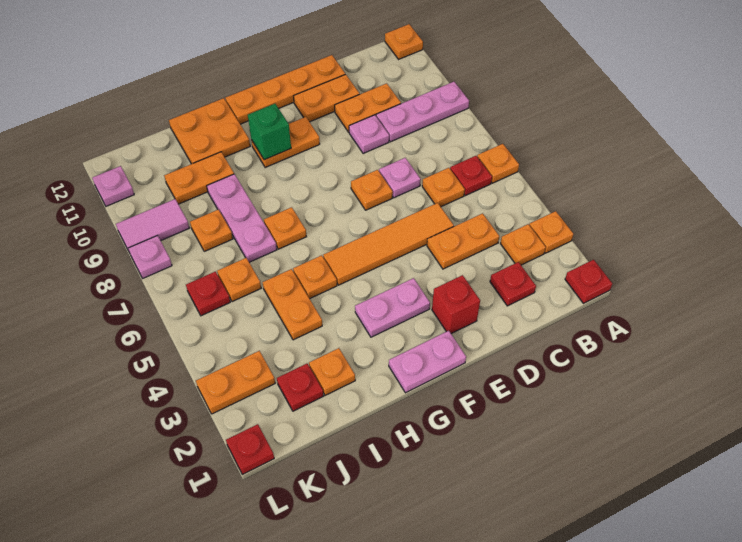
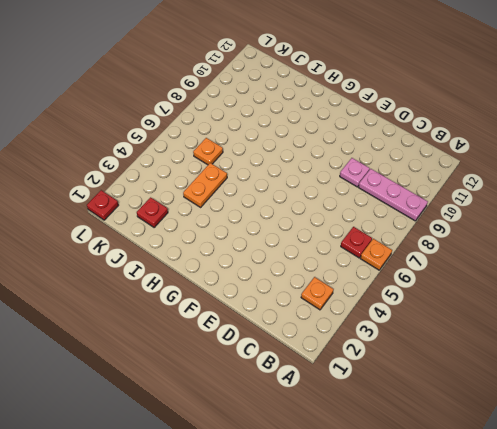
none -> red plate A1 level 1
none -> orange plate A3 level 1
none -> orange plate A12 level 1
none -> red plate C2 level 1

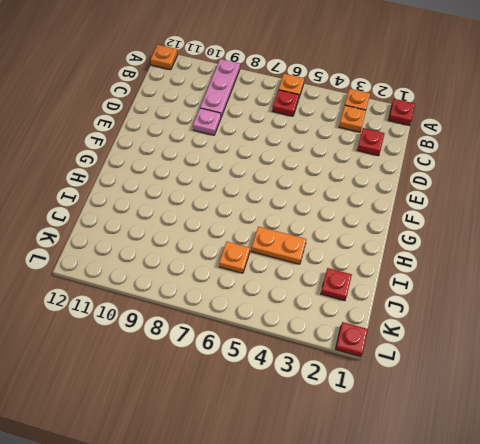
none -> orange plate C4:D4 level 1
none -> orange plate C6 level 1
none -> orange plate C10:D10 level 1
none -> orange tile D5:G5 level 1

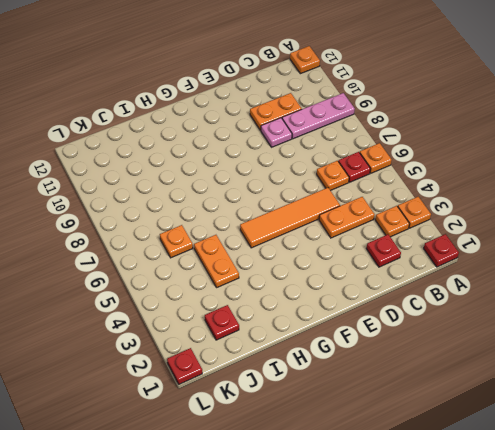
none -> pink plate D7 level 1
none -> orange plate D11:E11 level 1
none -> orange plate D12:G12 level 1
none -> red brick E2 level 1

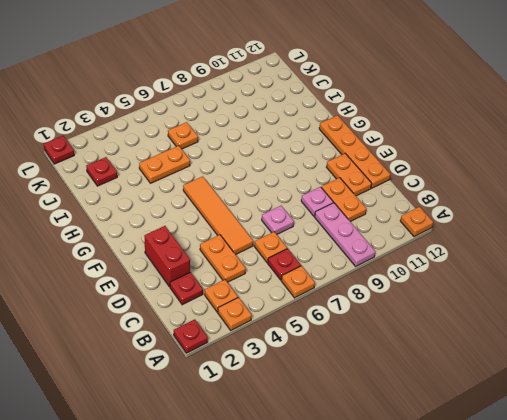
red brick D2:E2 level 1 -> red brick E2 level 1
none -> orange plate E7 level 1
none -> pink plate F1:G1 level 1
none -> pink plate F3:G3 level 1
none -> orange plate F10:G10 level 1

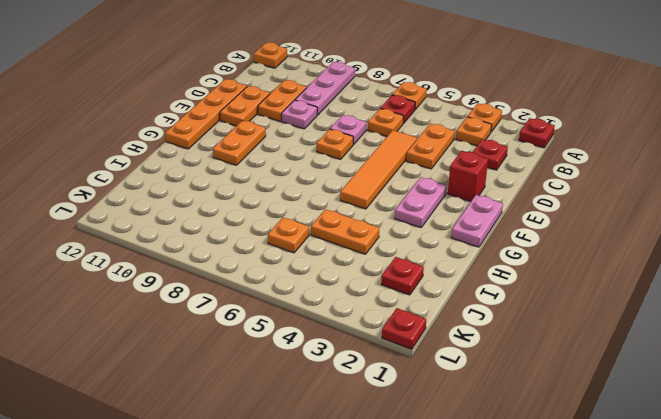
none -> orange plate H5 level 1
none -> orange plate H7 level 1
none -> orange plate H11:I12 level 1
none -> orange plate I2 level 1

